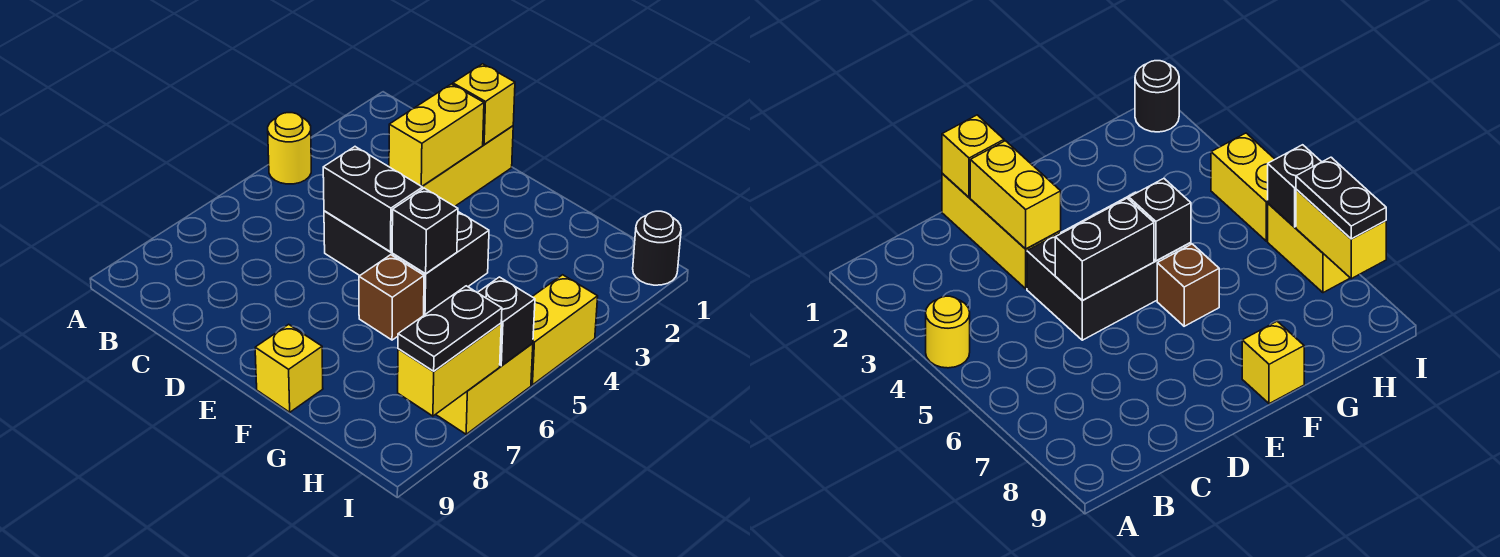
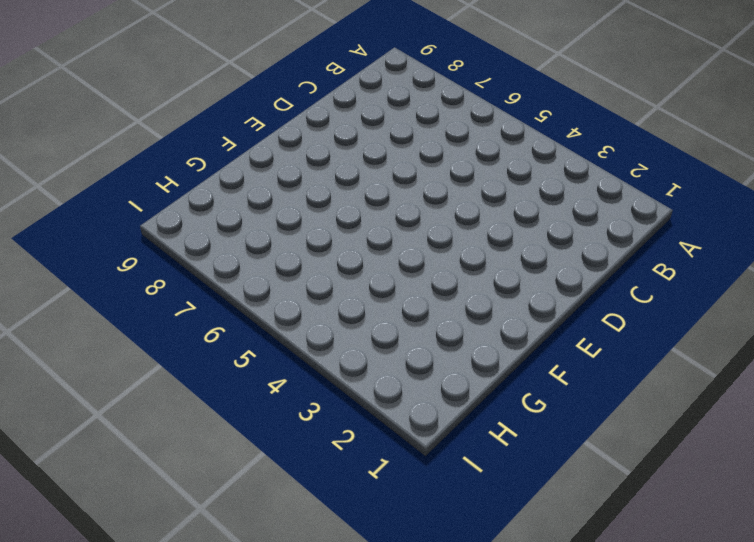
none -> yellow round brick A4 level 1
none -> yellow brick D1:D3 level 1
none -> black brick D4:F5 level 1

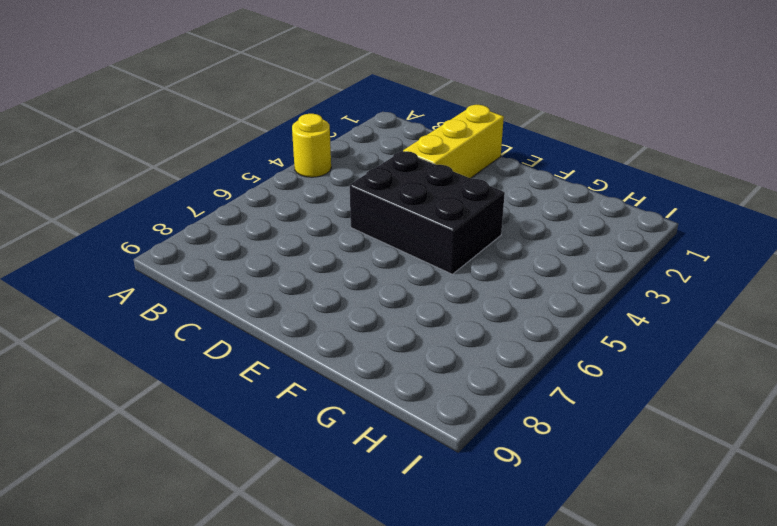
none -> brown brick F6 level 1
none -> yellow brick F9 level 1
none -> black round brick I1 level 1

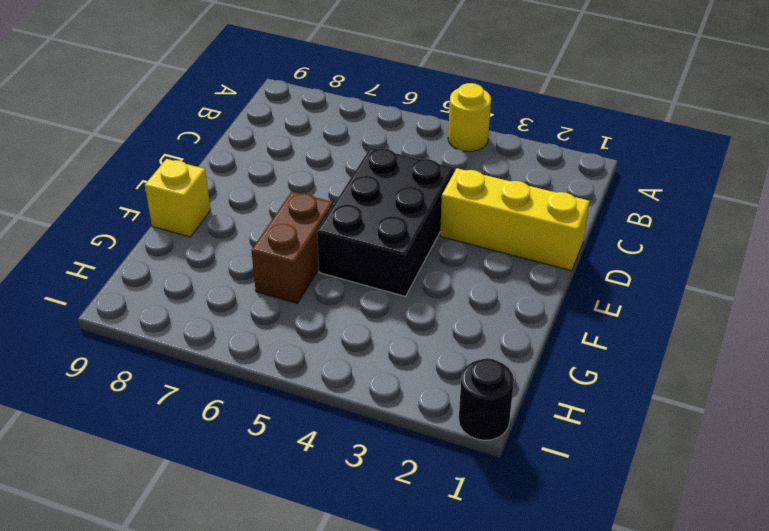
brown brick F6:G6 level 1 -> brown brick F6 level 1
none -> yellow brick I4:I5 level 1
none -> yellow brick I6:I7 level 1
none -> yellow brick D1 level 2

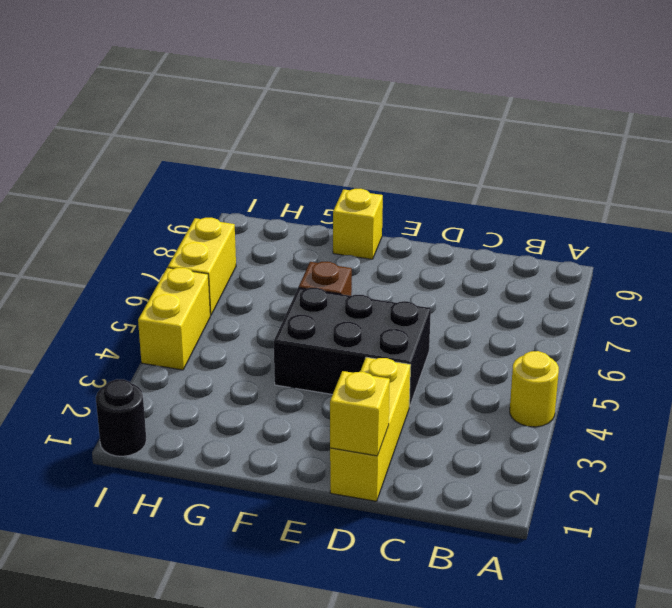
none -> yellow brick D2:D3 level 2
none -> black brick D5:E5 level 2
none -> black brick F5 level 2

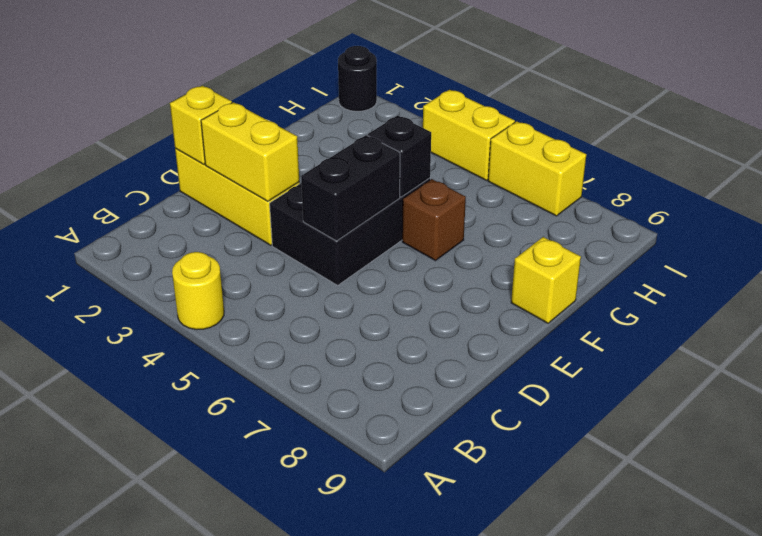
none -> black brick I6 level 2
none -> yellow brick I7:I8 level 2
none -> black plate I7:I8 level 3

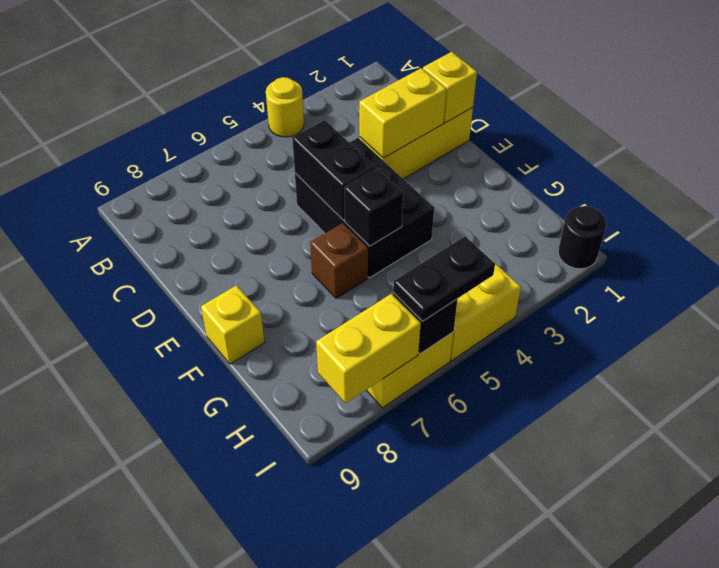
black plate I5:I6 level 3 -> black plate I7:I8 level 3

